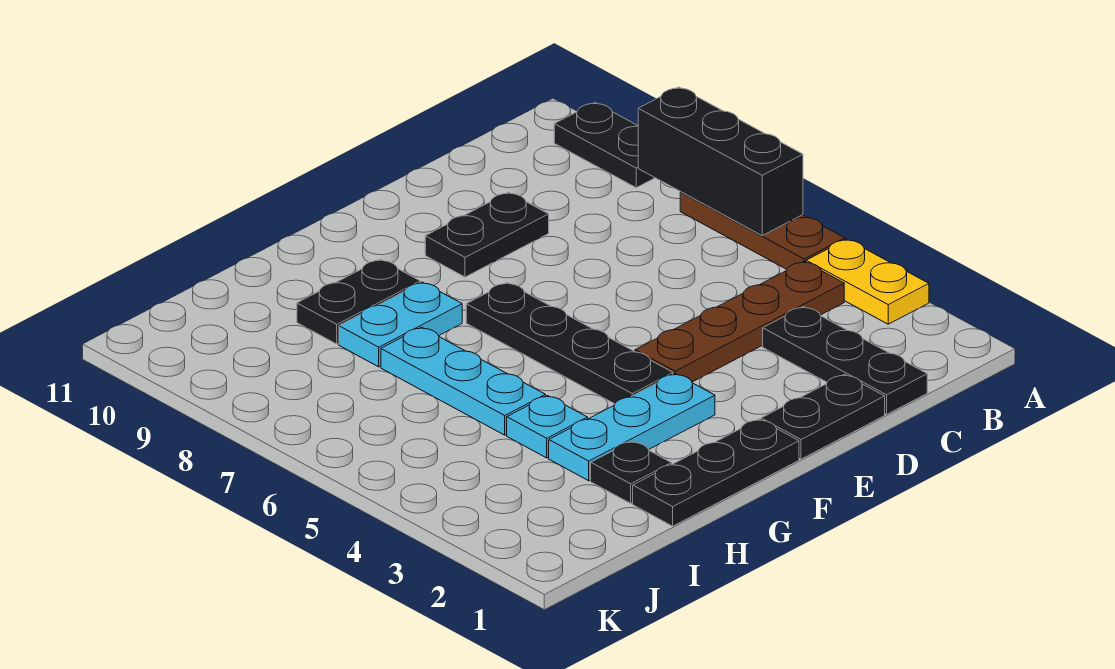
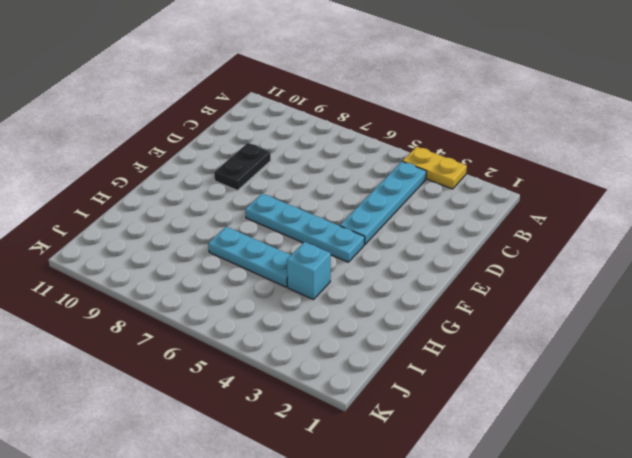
cyan plate B4:E4 level 1 -> brown plate B4:E4 level 1
cyan plate F4:F7 level 1 -> black plate F4:F7 level 1
cyan brick H4 level 1 -> cyan plate H4 level 1
none -> brown plate A5:A7 level 1
none -> black plate A9:A10 level 1
none -> black plate C1:C3 level 1

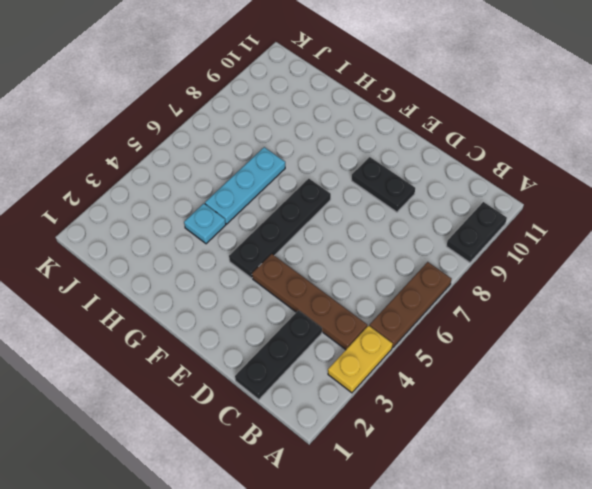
none -> black plate D1:E1 level 1
none -> black plate F1:H1 level 1
none -> cyan plate F3:H3 level 1

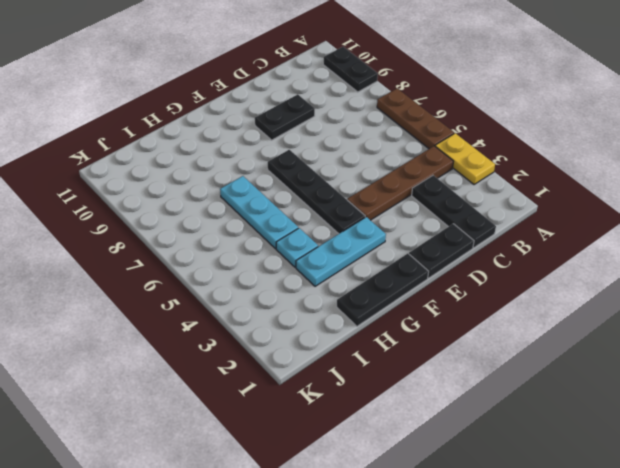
none -> cyan plate G8:H8 level 1
none -> black plate G9:H9 level 1
none -> black plate H2 level 1

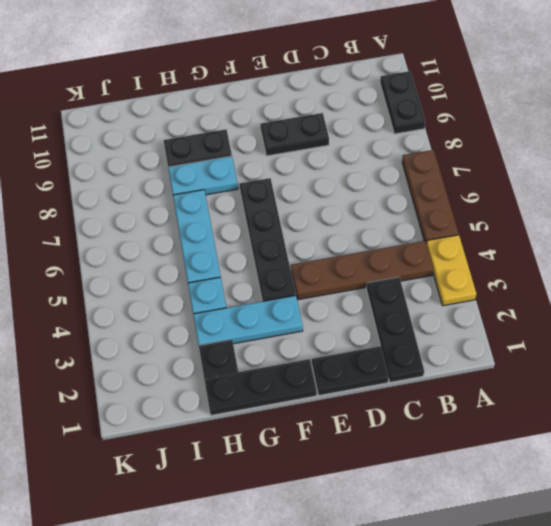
none -> black brick A6:A8 level 2

